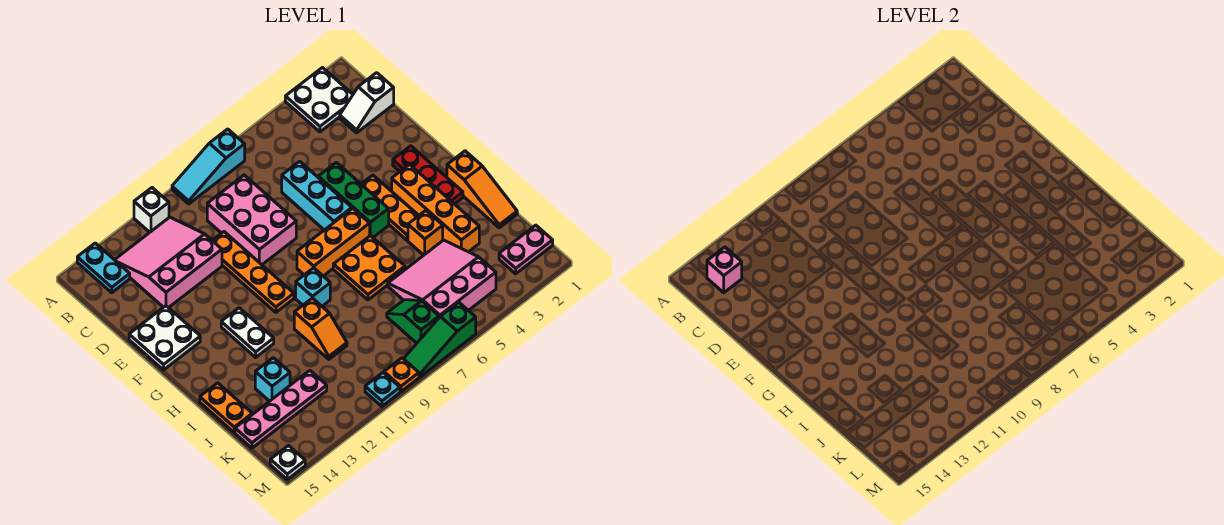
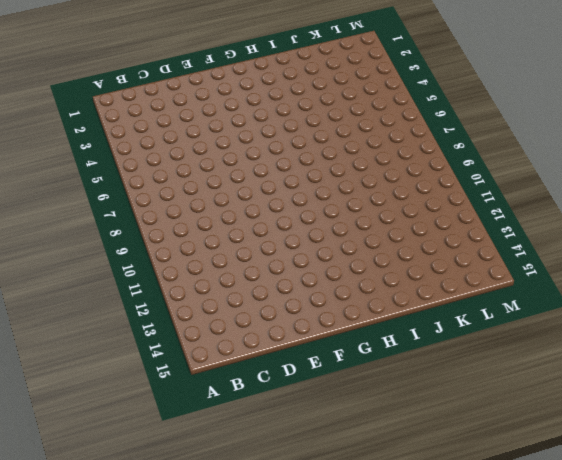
none -> white plate A2:B3 level 1
none -> cyan slope A7:A9 level 1 top 7
none -> white brick A11 level 1
none -> cyan plate A14:B14 level 1

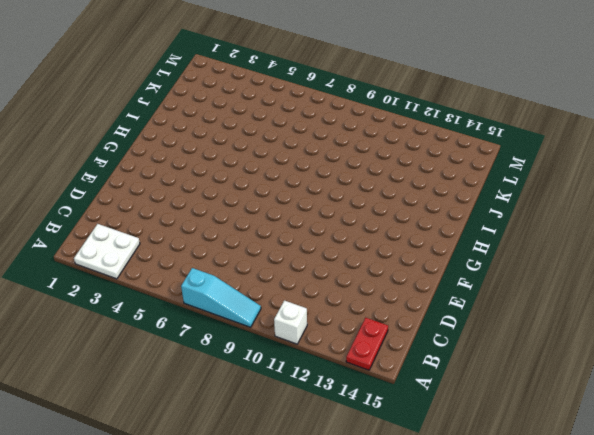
red plate A14:B14 level 1 -> cyan plate A14:B14 level 1
none -> pink slope B11:D13 level 1 top D
none -> white slope C1:C2 level 1 top 1
none -> pink brick C8:E9 level 1
none -> cyan brick D6:F6 level 1

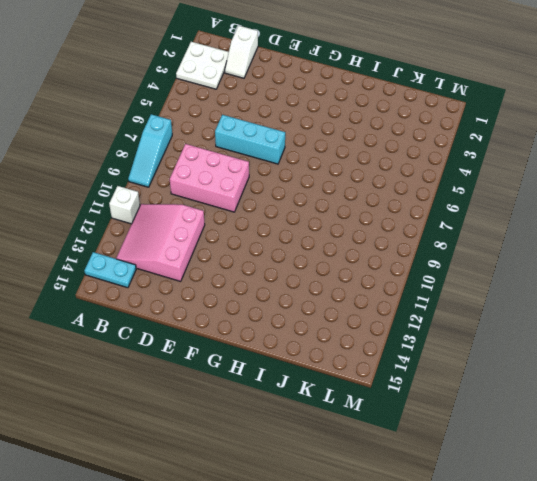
none -> orange plate D10:G10 level 1
none -> green brick E5:G5 level 1
none -> white plate E14:F15 level 1
none -> red plate F2:H2 level 1

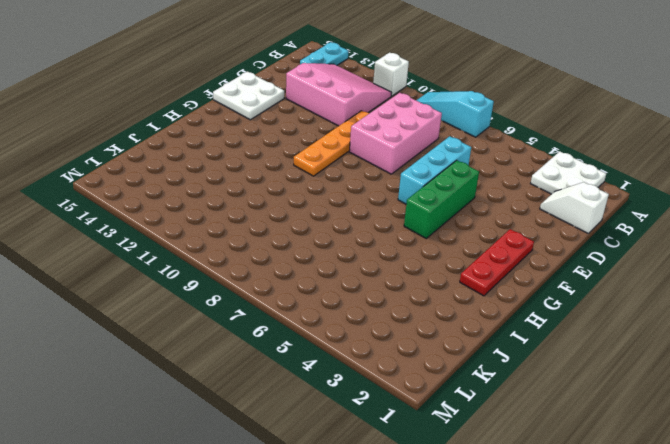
none -> orange plate F4:H4 level 1
none -> orange brick G3:J3 level 1
none -> orange brick G6:G8 level 1
none -> white plate G12:H12 level 1

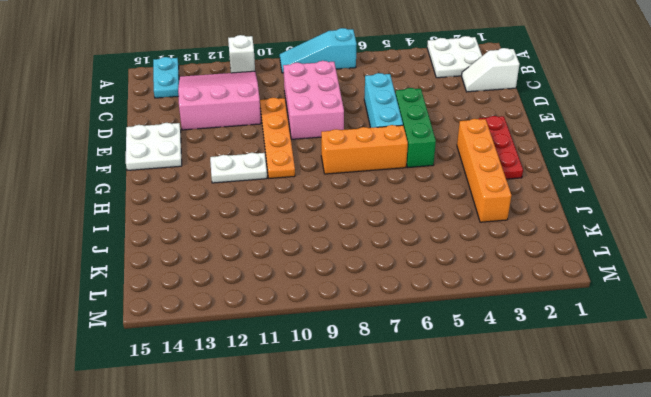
white plate G11:G12 level 1 -> white plate G12:H12 level 1
none -> orange plate F4:H4 level 1
none -> orange slope H1:J1 level 1 top H
none -> orange plate H6:I7 level 1
none -> cyan brick H9 level 1

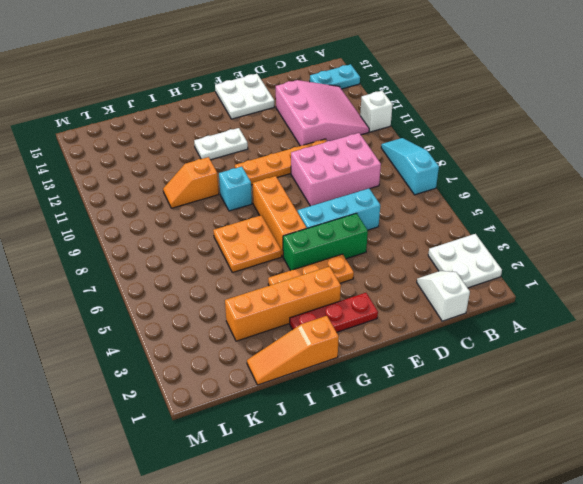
none -> orange brick I4 level 1
none -> orange plate I15:J15 level 1
none -> pink slope J4:L6 level 1 top L
none -> cyan brick J13 level 1

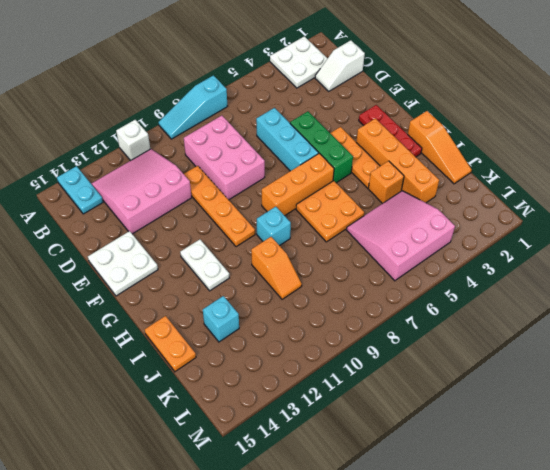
none -> green slope K7:L7 level 1 top L
none -> pink plate K12:K15 level 1
none -> pink plate L1:L2 level 1
none -> green slope M6:M8 level 1 top 6

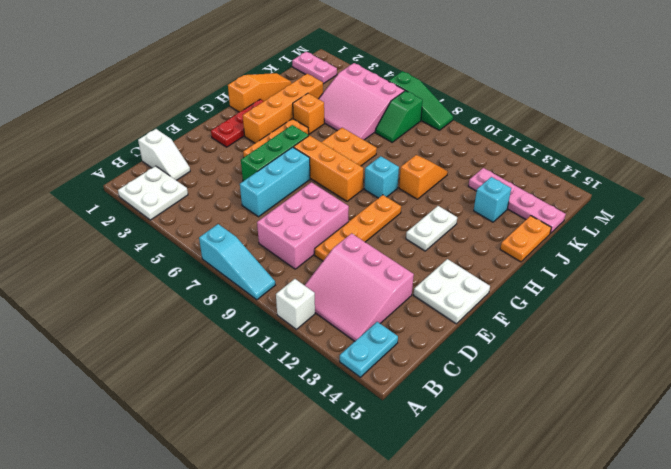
none -> orange plate M9 level 1
none -> cyan plate M10 level 1
none -> white plate M15 level 1
none -> pink brick B14 level 2

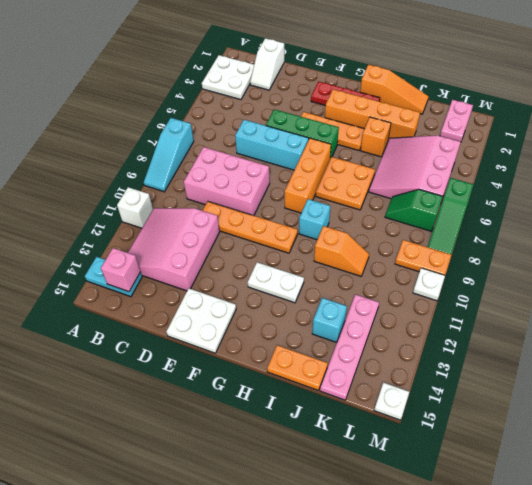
orange plate L9:M9 level 1 -> orange plate M9 level 1
white plate M10 level 1 -> cyan plate M10 level 1

